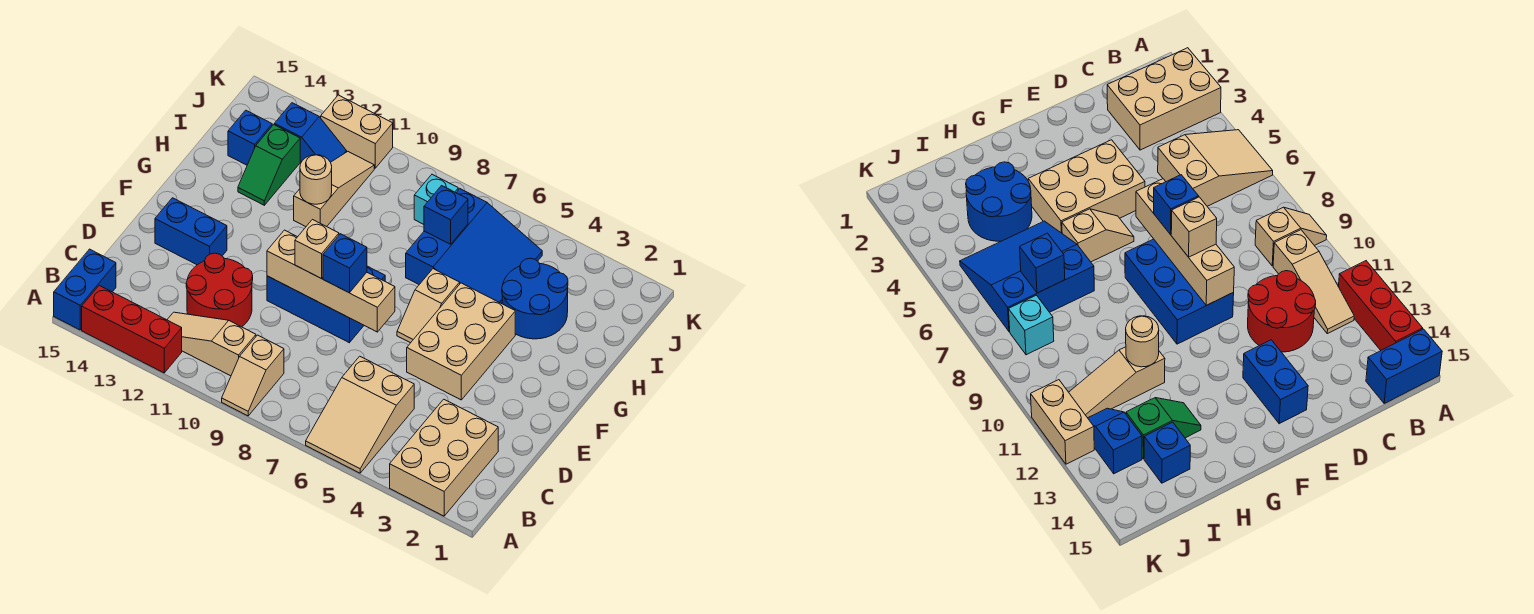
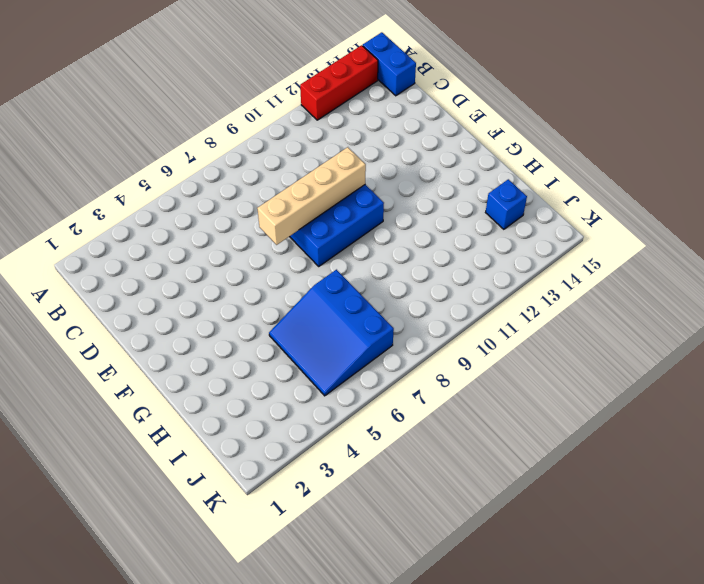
none -> tan brick A2:C3 level 1
none -> tan slope A5:C6 level 1 top C
none -> tan slope A9:B9 level 1 top B

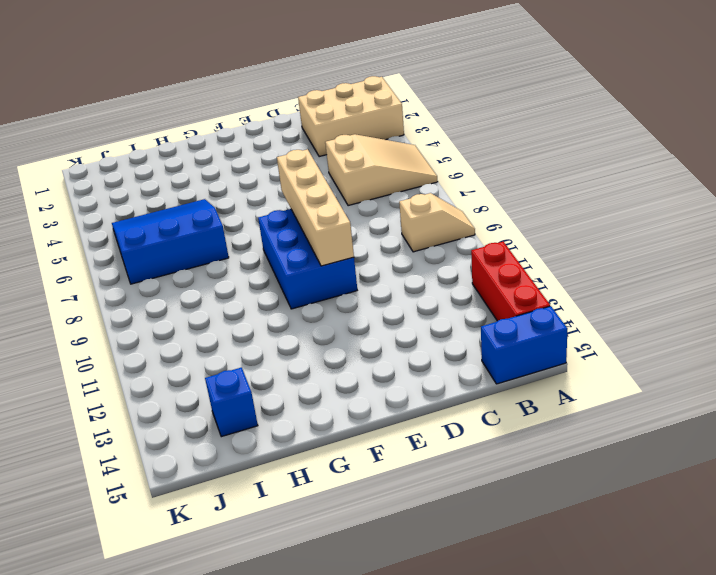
none -> tan slope B10:B12 level 1 top 10
none -> red round brick C11:D12 level 1
none -> tan brick E4:G5 level 1

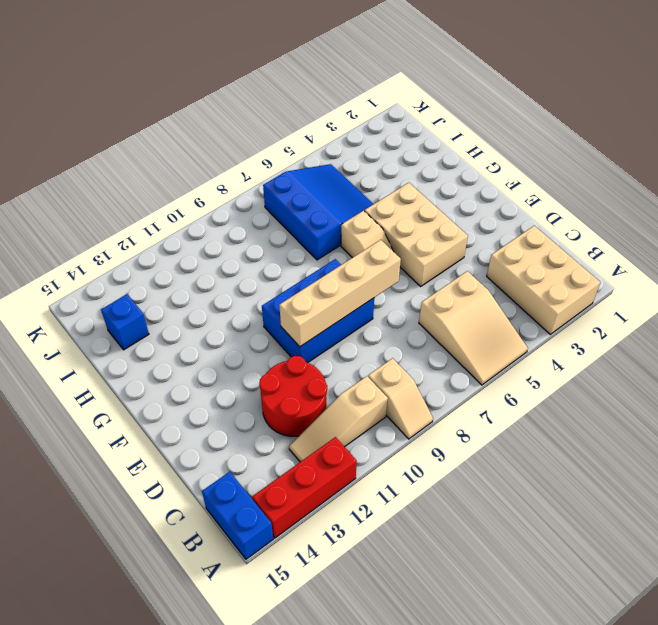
none -> blue brick E13:E14 level 1
none -> blue round brick H3:I4 level 1
none -> tan slope H11:J11 level 1 top H

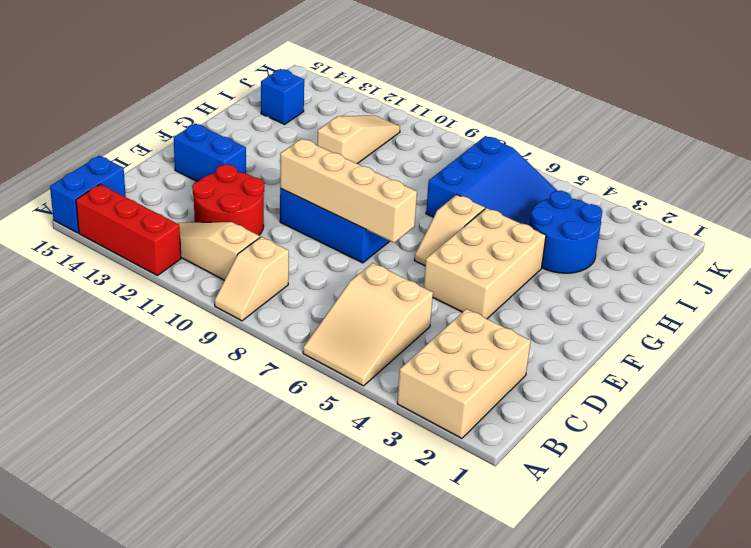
none -> green slope H13:I13 level 1 top I
none -> cyan brick J8 level 1
none -> blue slope J12:J13 level 1 top 13

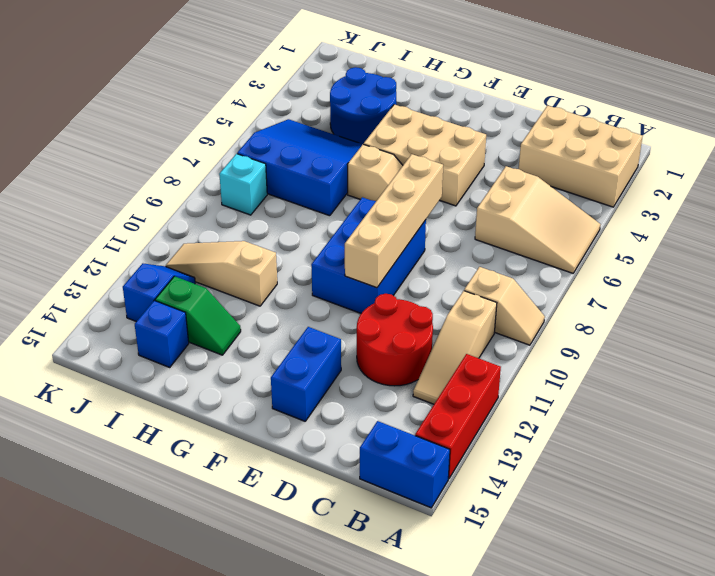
none -> tan brick K11:K12 level 1
none -> tan round brick H11 level 2
none -> blue brick I7 level 2

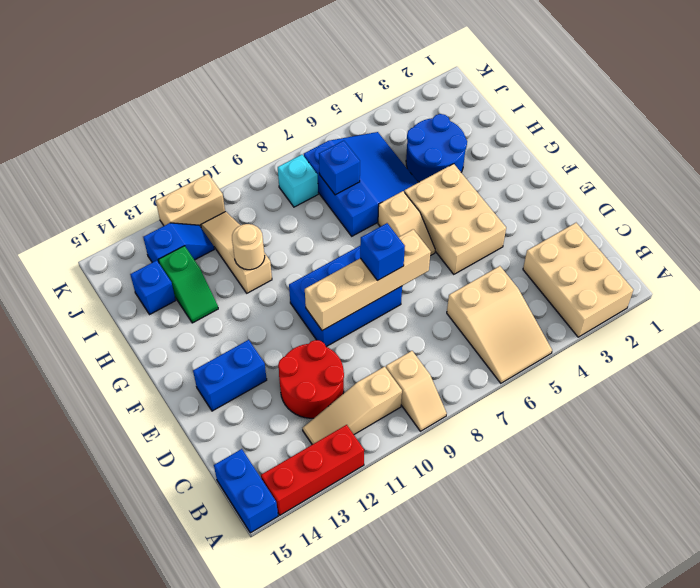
none -> tan brick E9 level 3

